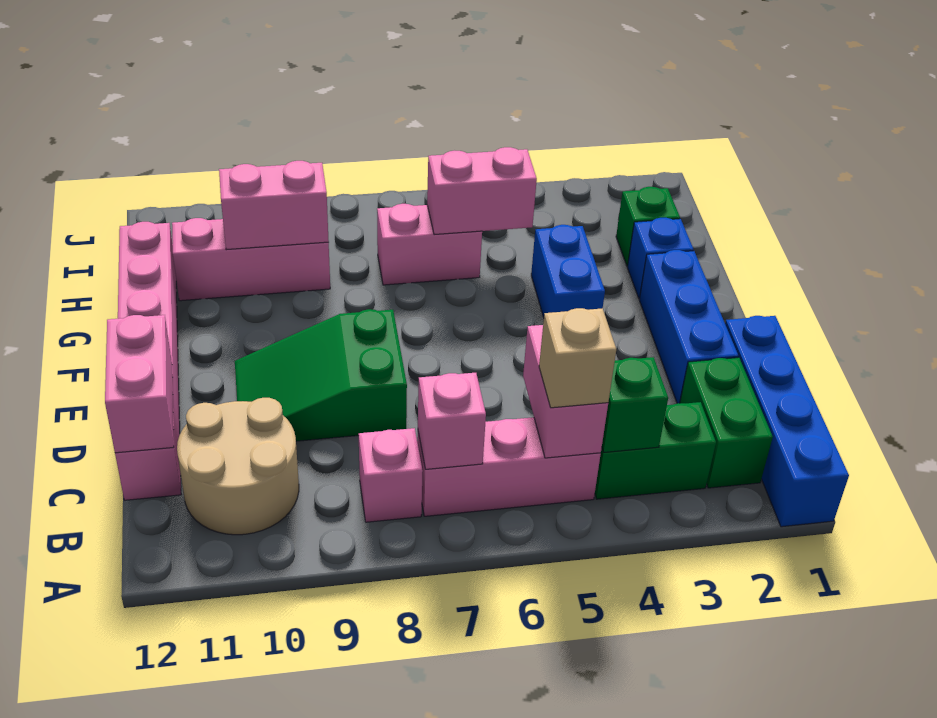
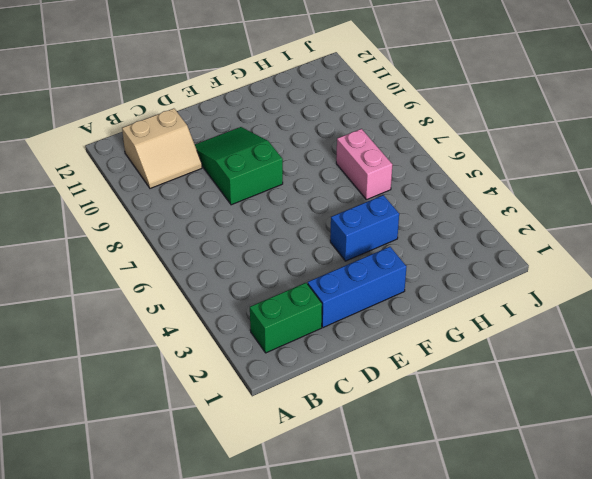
tan slope B10:C11 level 1 top 11 -> tan round brick B10:C11 level 1
none -> blue brick A1:D1 level 1
none -> green brick B3:B4 level 1
none -> pink brick B5:B7 level 1

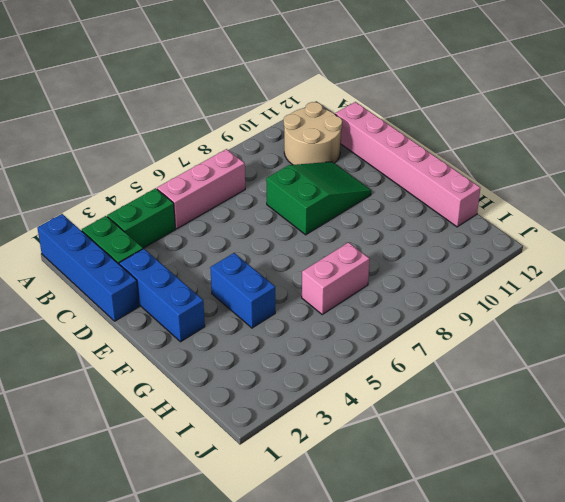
none -> pink brick B8 level 1
none -> blue brick G2 level 1
none -> green brick H2 level 1

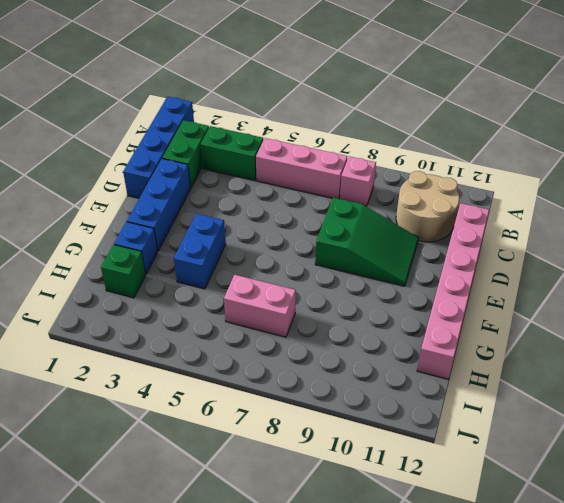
none -> pink brick H9:H11 level 1
none -> green brick B4 level 2
none -> pink brick B5:C5 level 2

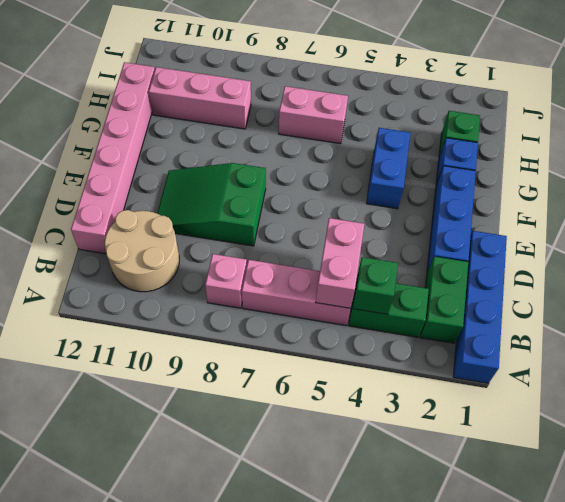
none -> pink brick B7 level 2
none -> pink brick C12:D12 level 2
none -> pink brick H5:H6 level 2

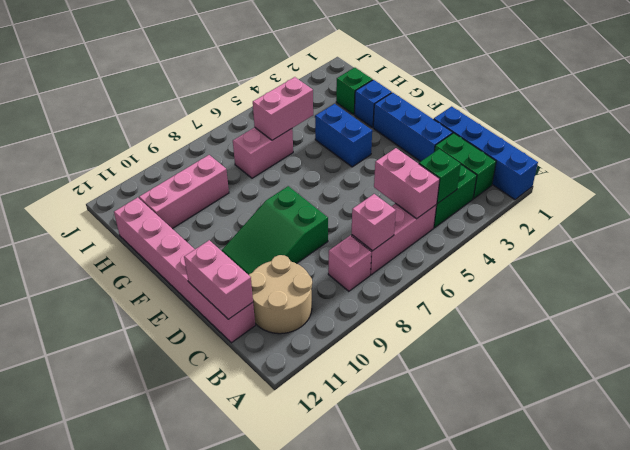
none -> pink brick H9:H10 level 2
none -> tan brick B5 level 3

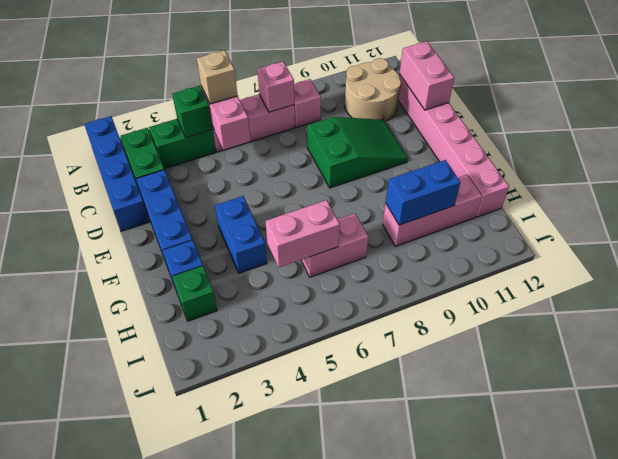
blue brick H9:H10 level 2 -> pink brick H9:H10 level 2

